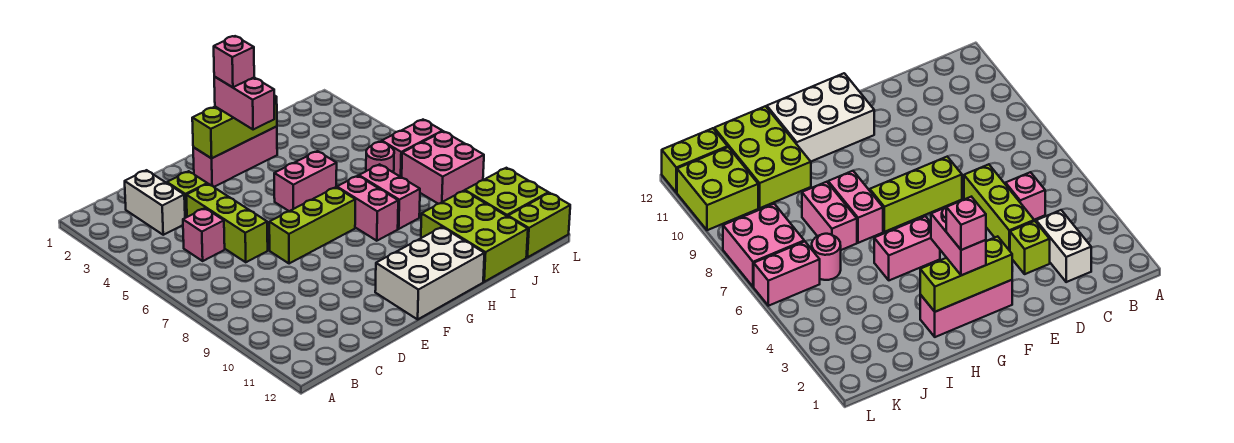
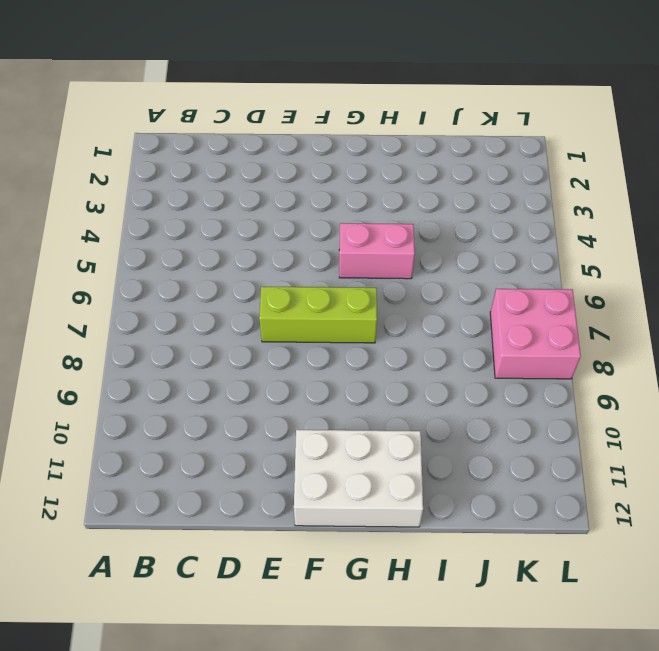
none -> white brick C2:C3 level 1
none -> pink brick C5 level 1
none -> lime brick D3 level 1

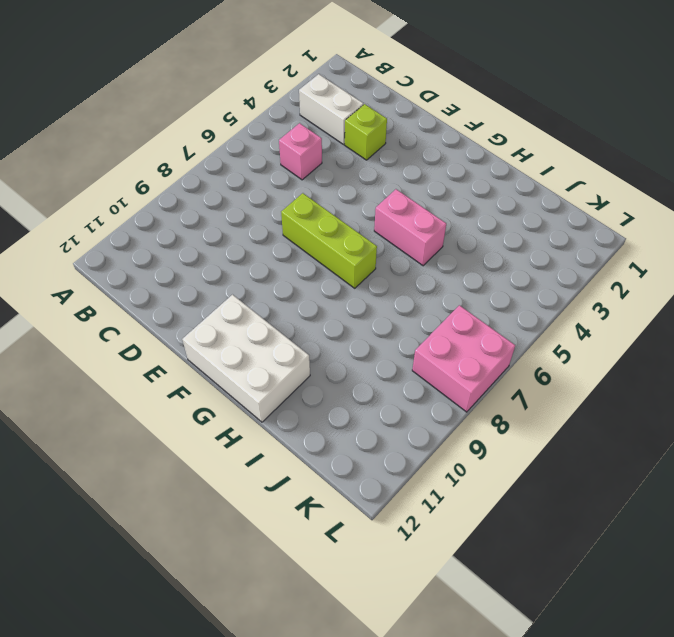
white brick B3:C3 level 1 -> white brick C2:C3 level 1
none -> lime brick D4:D6 level 1
none -> pink brick F2:H2 level 1
none -> pink brick H7:H8 level 1

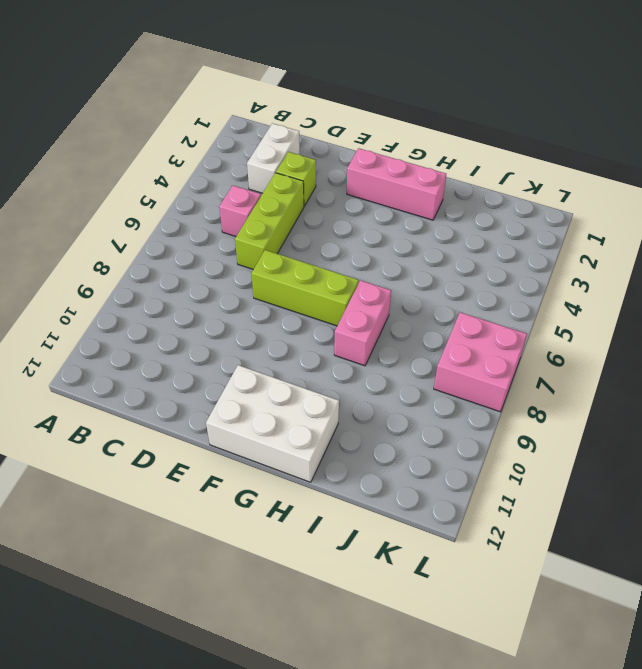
none -> pink brick G5:H5 level 1
none -> pink brick I7:I8 level 1
none -> lime brick I10:J12 level 1

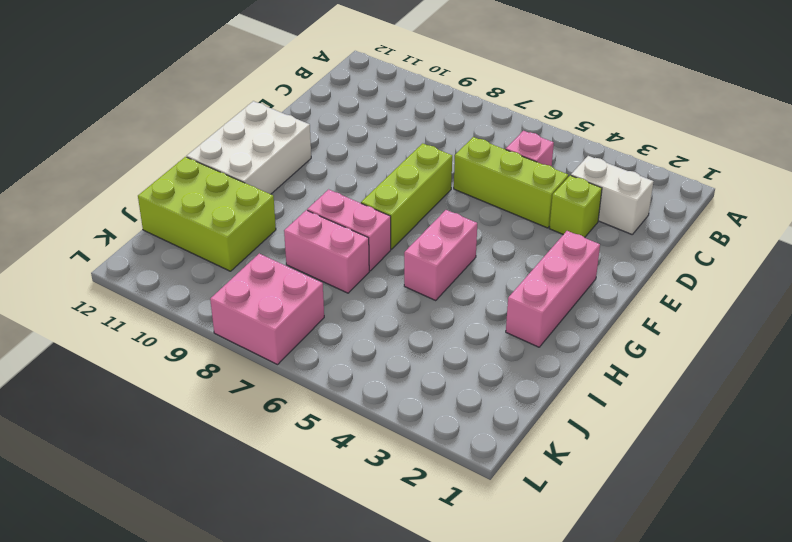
none -> pink round brick J6 level 1
none -> pink brick K6:L6 level 1
none -> lime brick K10:L11 level 1

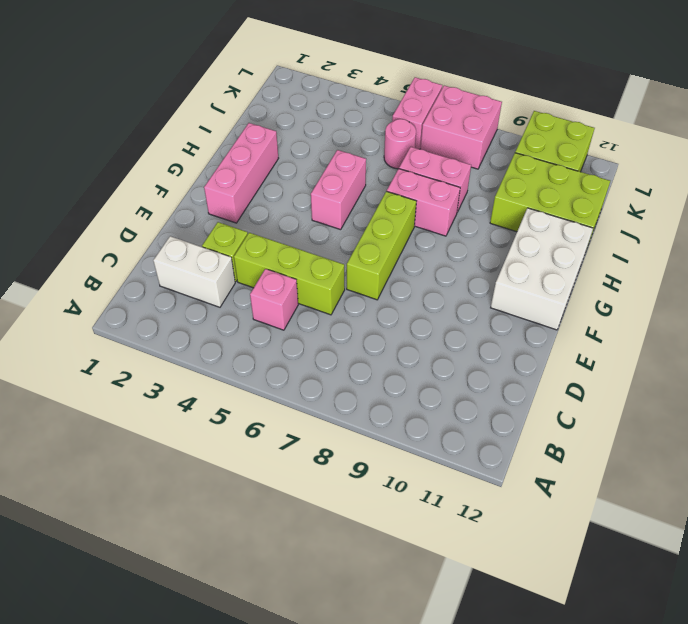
none -> lime brick K12:L12 level 1
none -> lime brick F2:H2 level 2
none -> pink brick G2:G3 level 3

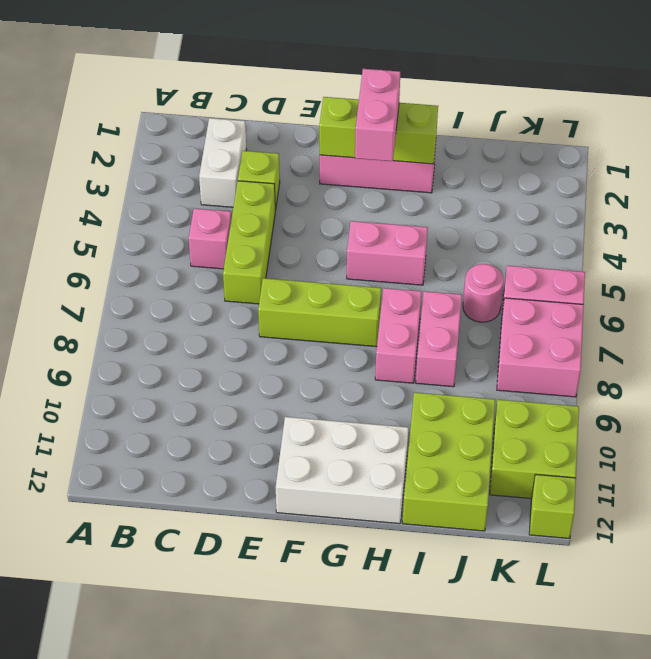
lime brick L12 level 1 -> lime brick K12:L12 level 1
none -> pink brick G2 level 4

